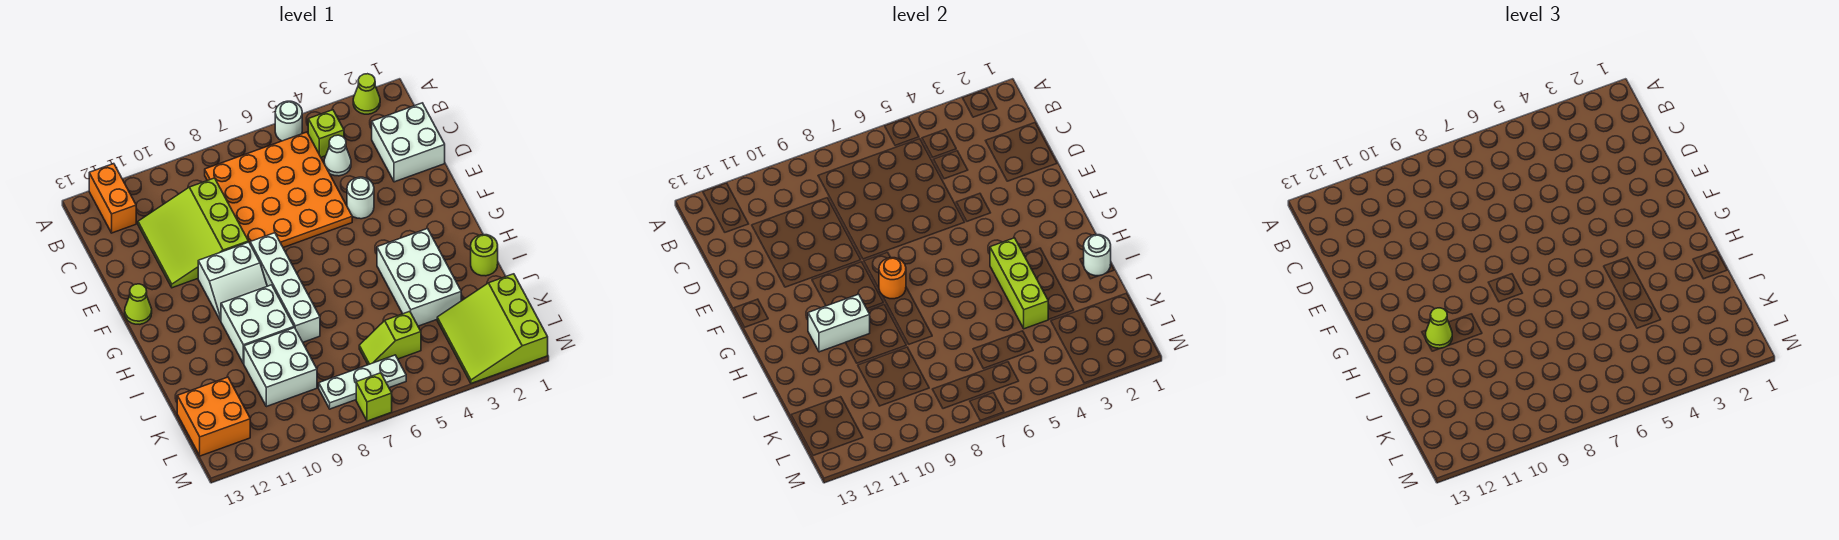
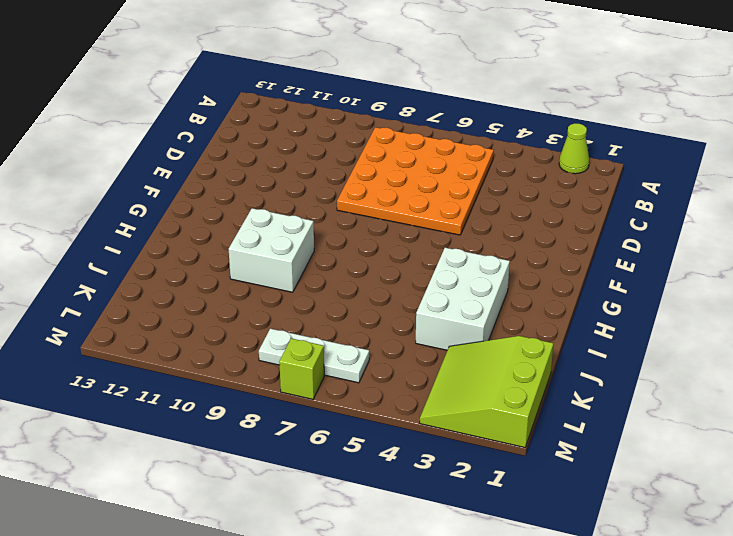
none -> white round brick A5 level 1
none -> orange brick A12:B12 level 1
none -> lime brick B4 level 1

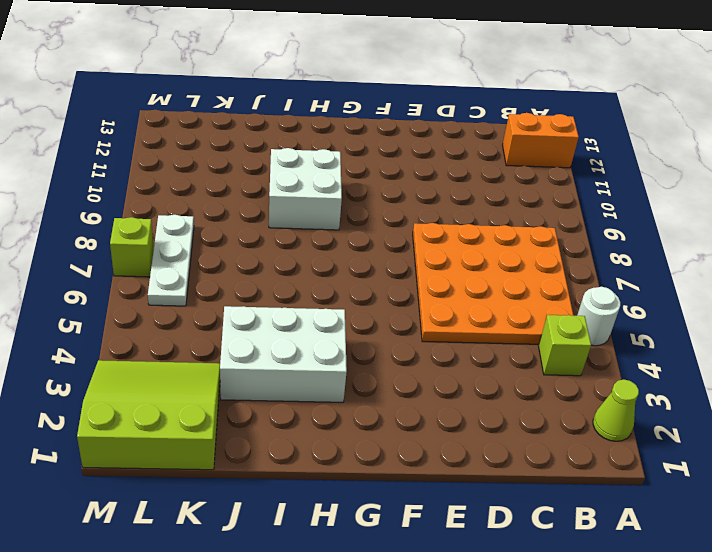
none -> white brick C1:D2 level 1
none -> white cone C4 level 1
none -> lime slope C9:E11 level 1 top 9

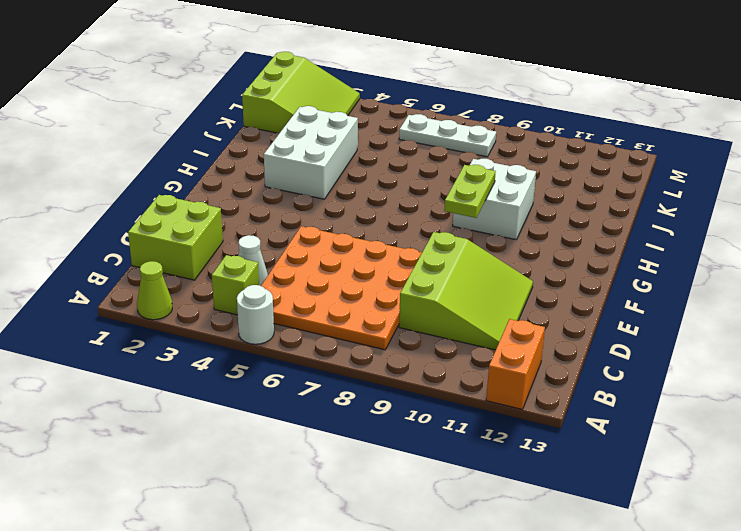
lime brick C1:D2 level 1 -> white brick C1:D2 level 1
lime plate G9:H9 level 2 -> none
none -> white round brick E4 level 1
none -> white brick F8:I8 level 1
none -> white slope F9:G10 level 1 top F

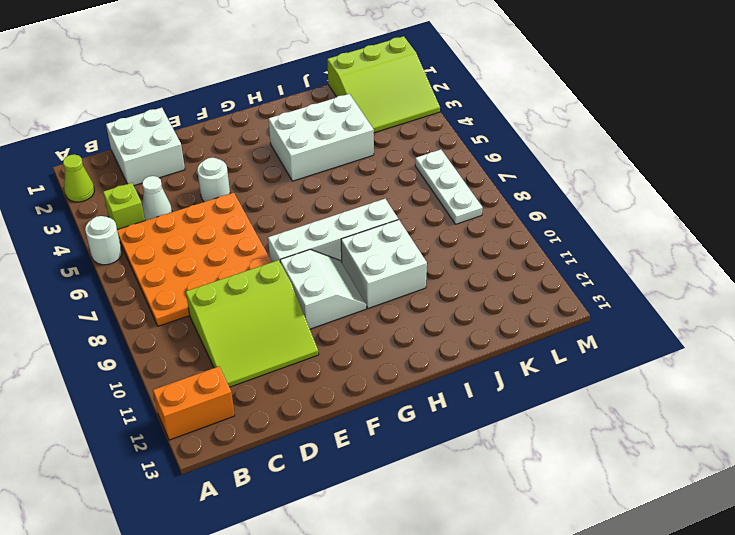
none -> lime cone F13 level 1
none -> lime round brick I1 level 1
none -> white brick J9:K10 level 1

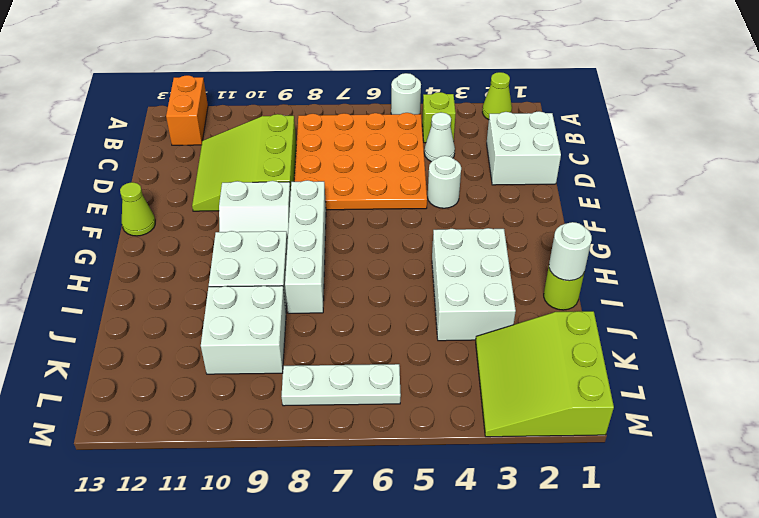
none -> lime slope K5:K6 level 1 top 5
none -> orange brick K12:L13 level 1
none -> lime brick M7 level 1

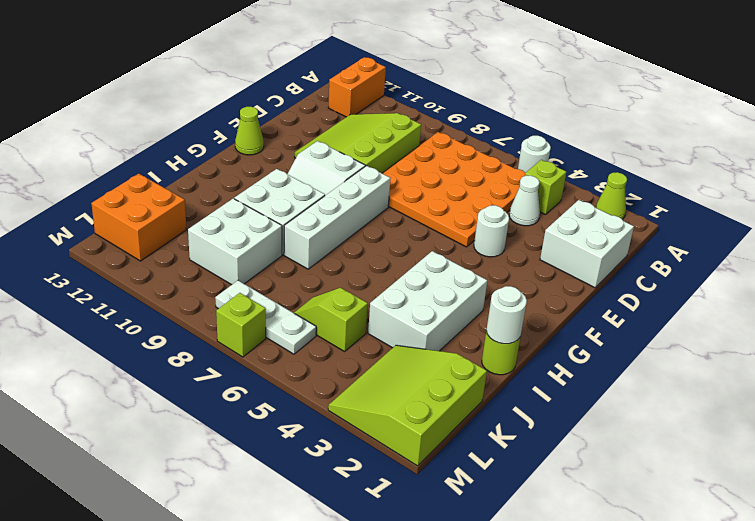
none -> orange round brick G8 level 2
none -> lime brick H4:J4 level 2
none -> white brick H10:H11 level 2

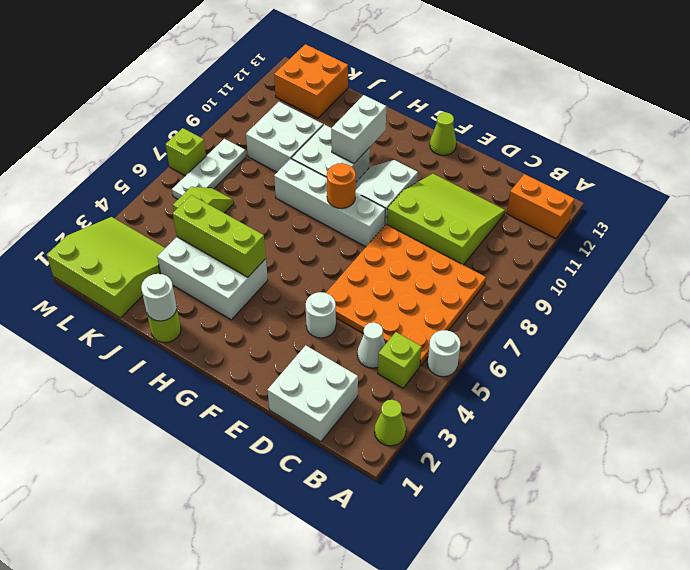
none -> lime cone H11 level 3

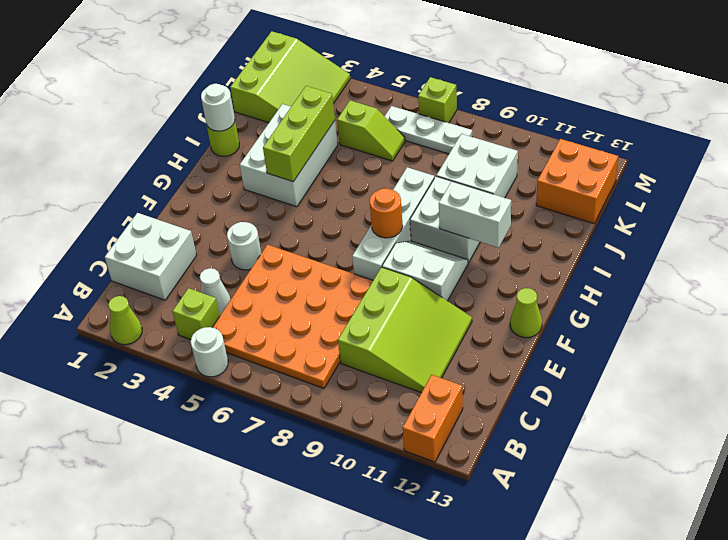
none -> lime cone H11 level 3

